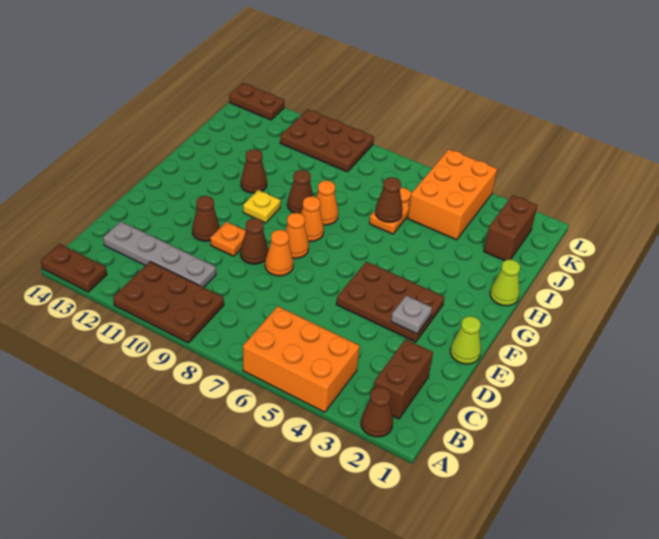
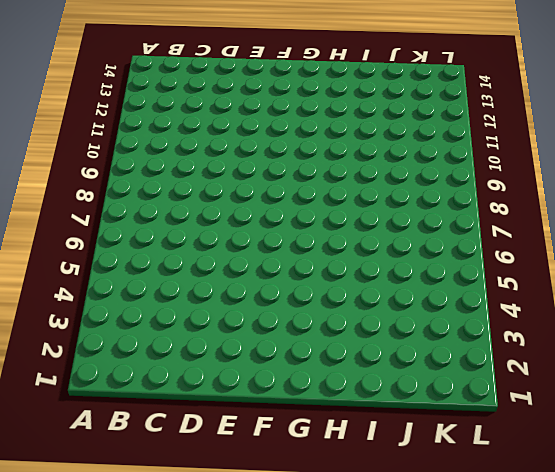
none -> brown cone A2 level 1
none -> orange brick A4:B6 level 1
none -> brown plate A9:B11 level 1

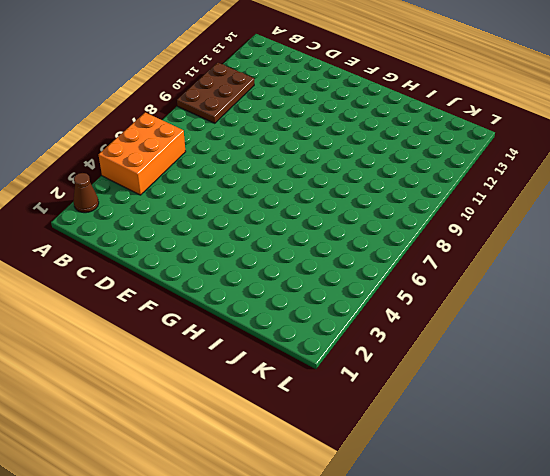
none -> brown plate A13:A14 level 1
none -> brown brick B2:C2 level 1
none -> grey plate C10:C13 level 1

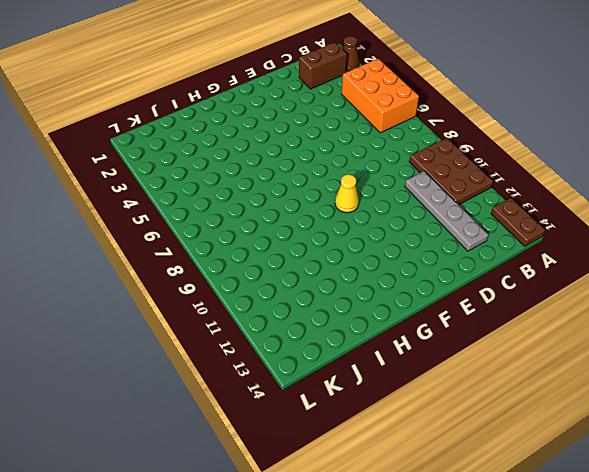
yellow cone F9 level 1 -> none
none -> lime cone E1 level 1
none -> brown plate E3:F5 level 1
none -> orange cone E8 level 1

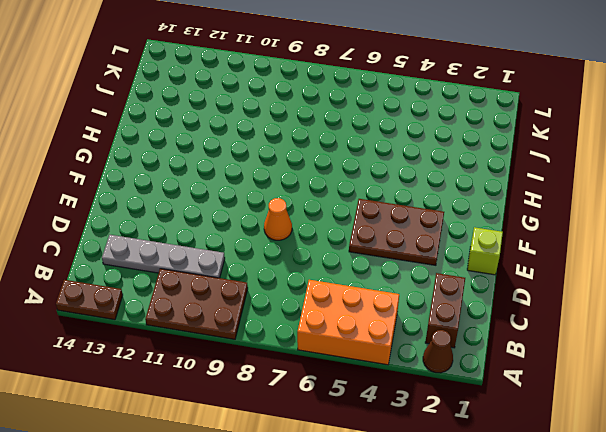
lime brick E1 level 1 -> lime cone E1 level 1
none -> brown cone E9 level 1
none -> orange plate E10 level 1
none -> brown cone E11 level 1

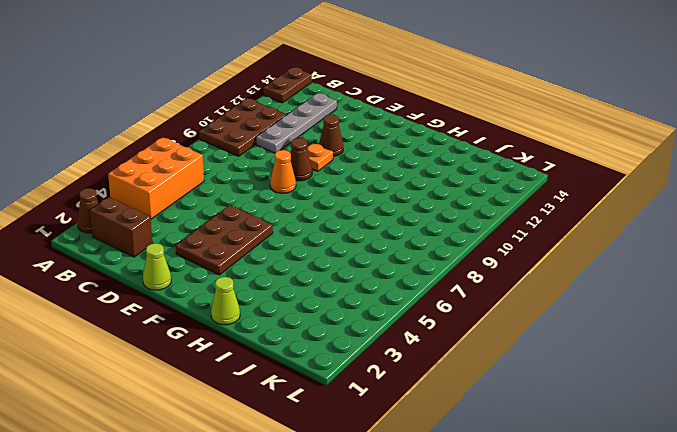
none -> orange cone F8 level 1
none -> orange cone G8 level 1
none -> yellow plate G10 level 1

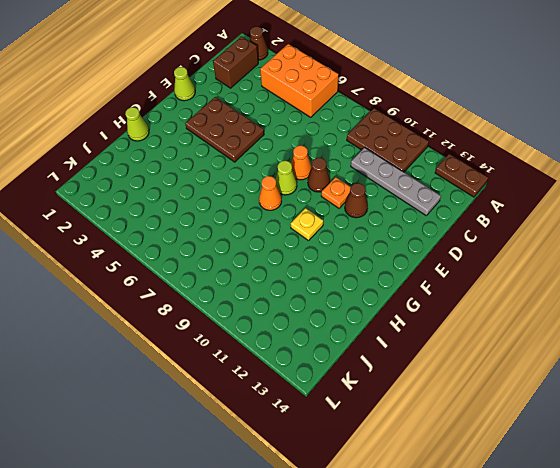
lime cone F8 level 1 -> orange cone F8 level 1
none -> orange cone H8 level 1
none -> brown cone H9 level 1
none -> brown cone H11 level 1

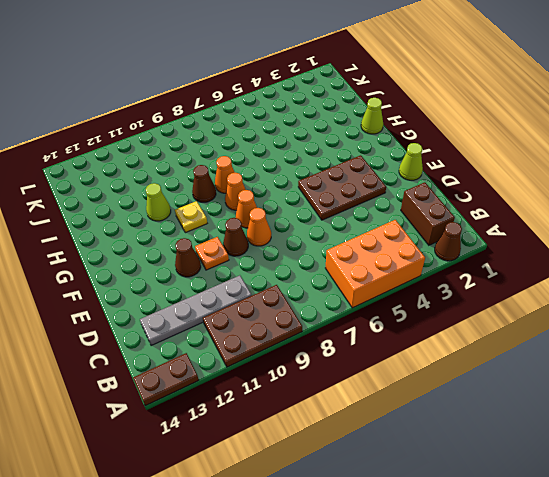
lime cone H11 level 1 -> brown cone H11 level 1
none -> orange plate I6:J6 level 1
none -> brown brick J2:K2 level 1
none -> orange brick J4:L5 level 1

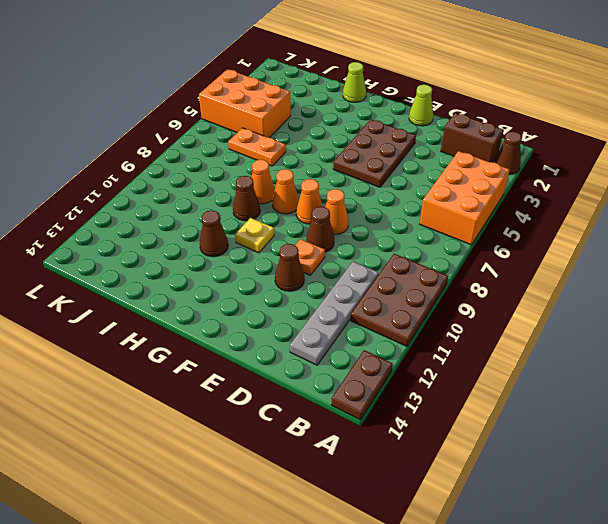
none -> brown brick J2:K2 level 1
none -> brown plate K9:L11 level 1
none -> brown plate L13:L14 level 1

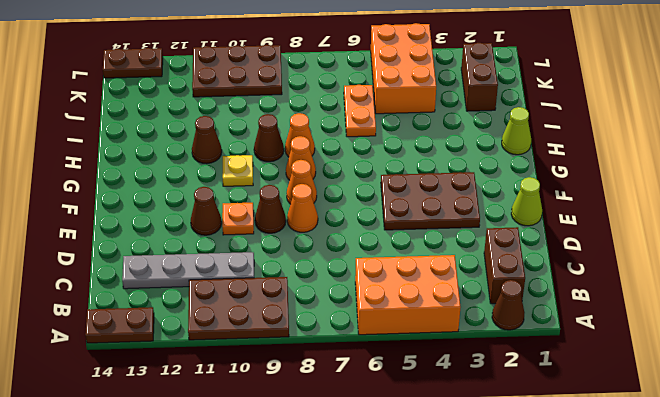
none -> grey plate E3 level 2
none -> brown cone I6 level 2

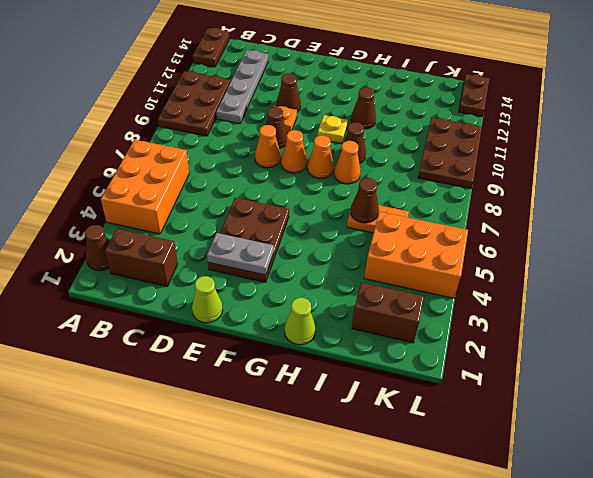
grey plate E3:F3 level 2 -> grey plate E3 level 2

